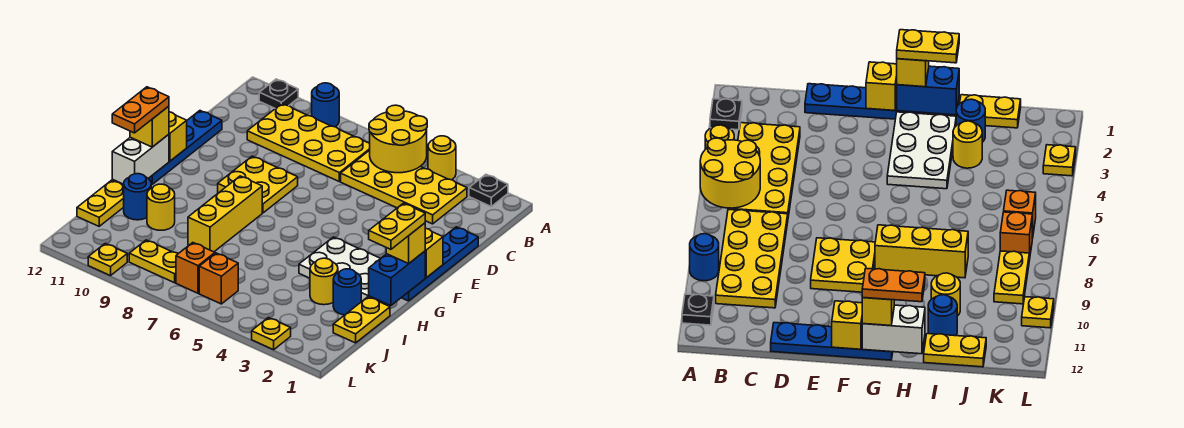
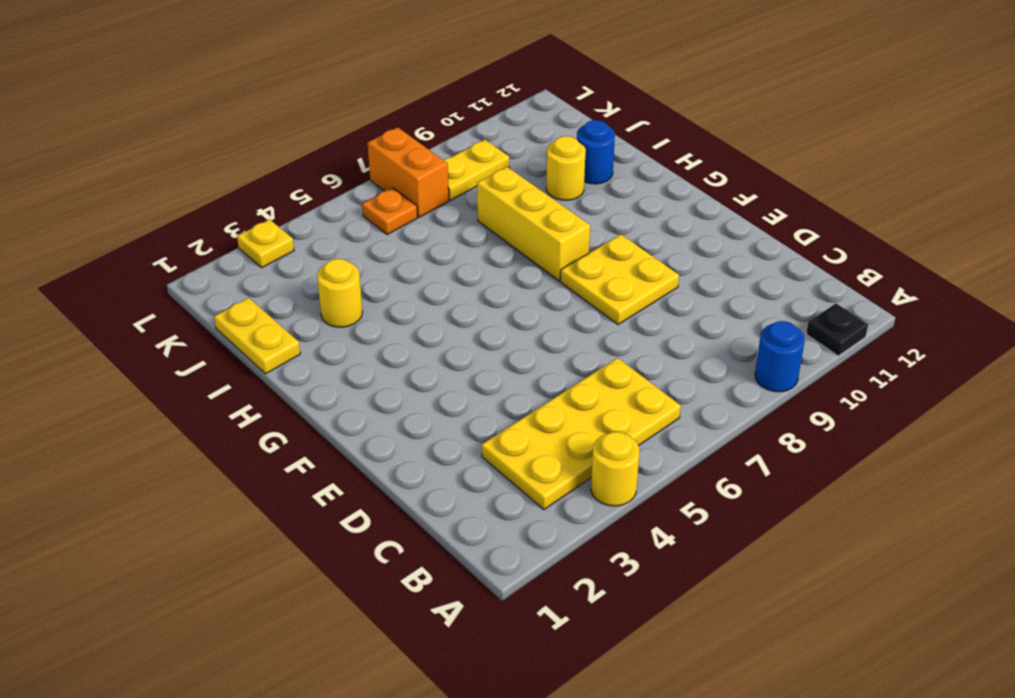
orange plate K6 level 1 -> orange brick K6 level 1
orange brick K7:L7 level 1 -> orange brick K7 level 1
none -> black plate A2 level 1
none -> yellow plate B7:C10 level 1
none -> blue plate D1:G1 level 1
none -> blue plate D12:G12 level 1

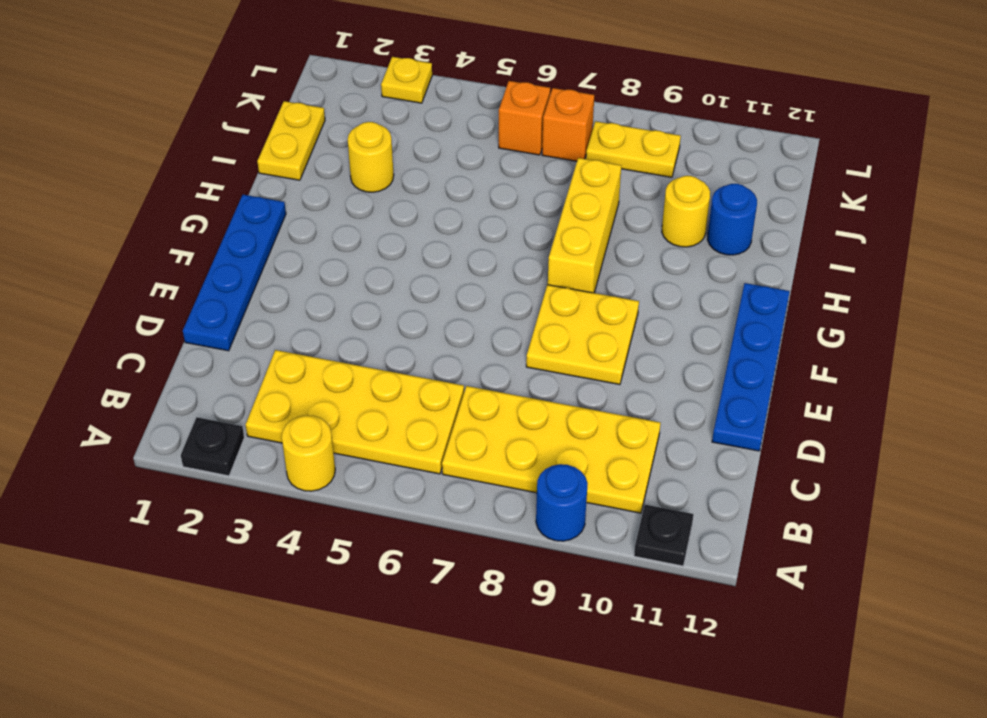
none -> white plate G2:H4 level 1
none -> blue round brick I2 level 1
none -> yellow plate I12:J12 level 1
none -> yellow plate L10 level 1

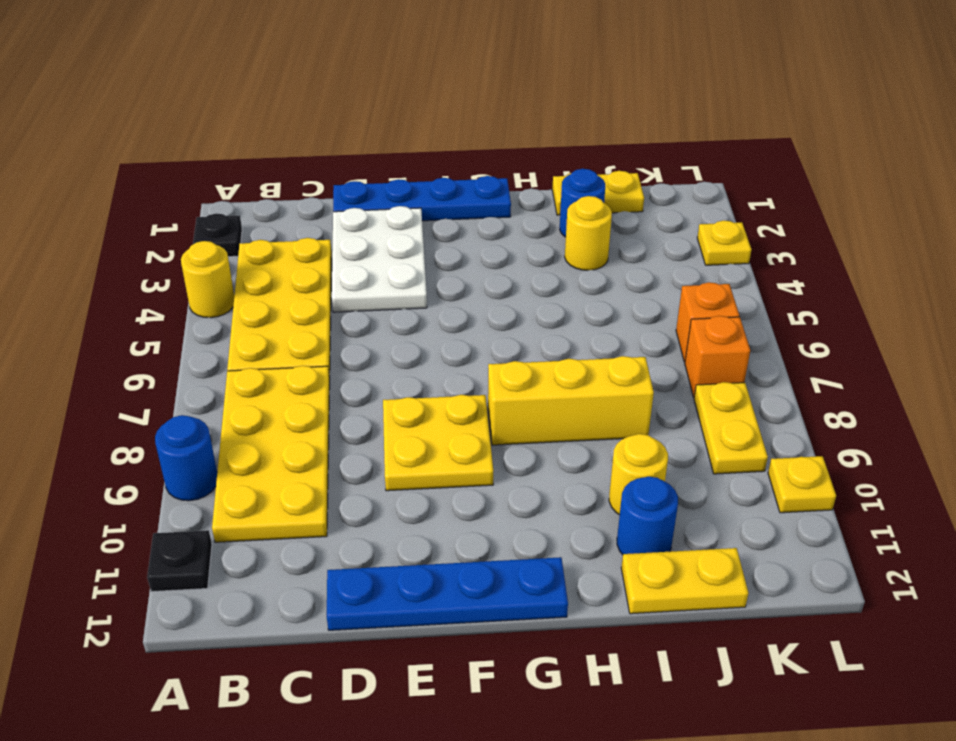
white plate D2:E4 level 1 -> white plate G2:H4 level 1
none -> yellow round brick A5:B6 level 2
none -> yellow brick F1 level 2
none -> yellow brick F12 level 2
none -> blue brick G1:H1 level 2

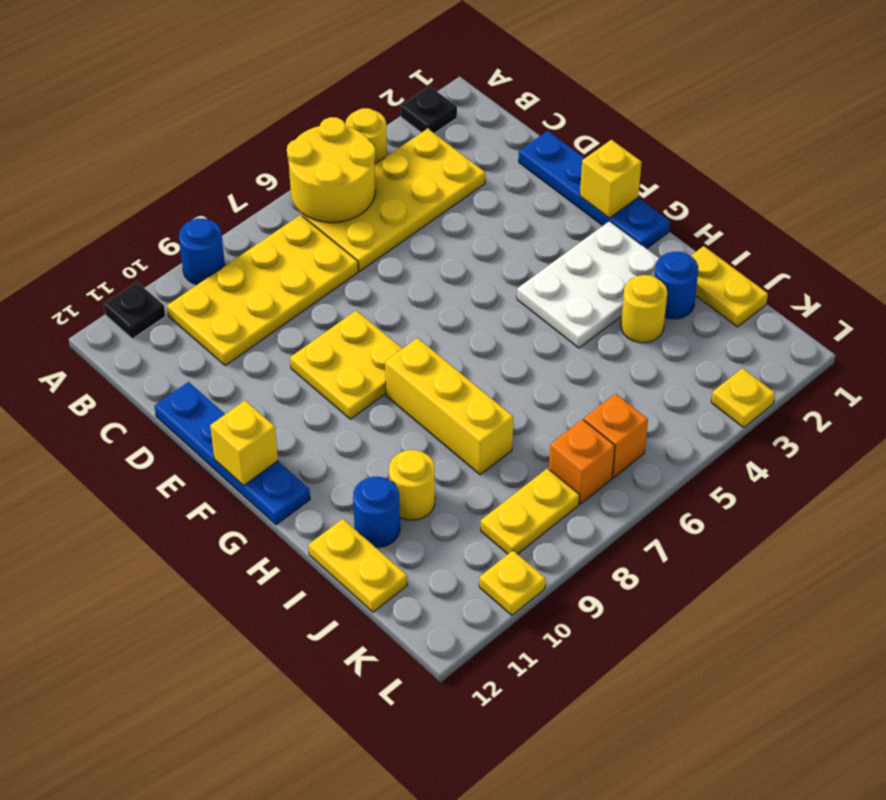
none -> blue brick G1:H1 level 2
none -> white brick G12:H12 level 2
none -> yellow brick G1 level 3
none -> yellow brick G12 level 3

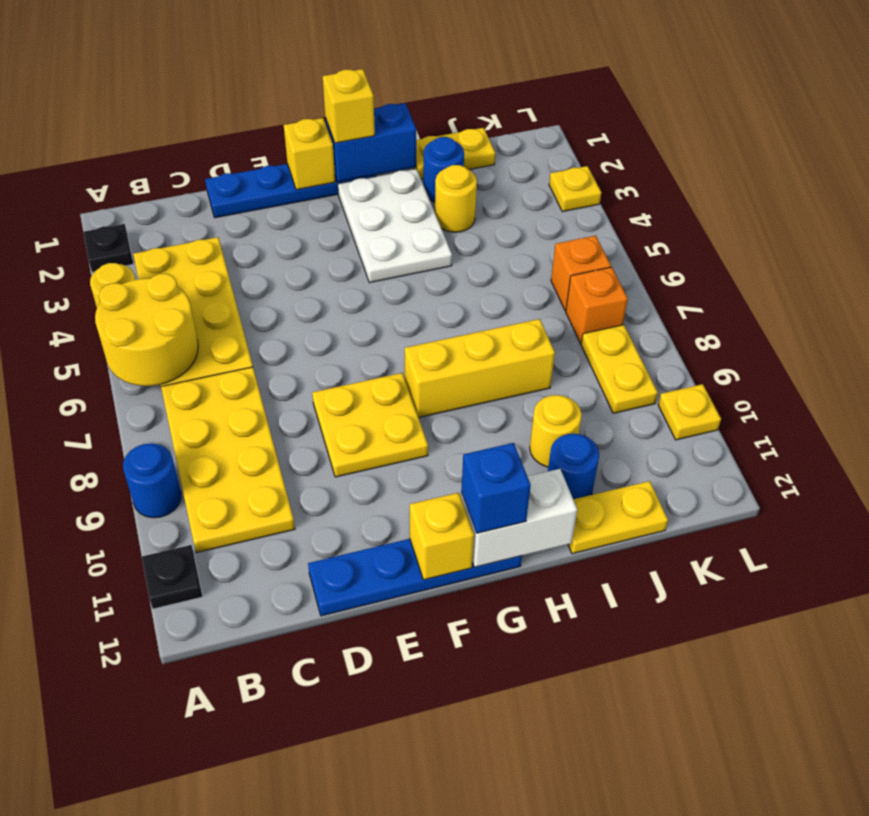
blue brick G12 level 3 -> yellow brick G12 level 3
none -> yellow plate G1:H1 level 4
none -> orange plate G12:H12 level 4

